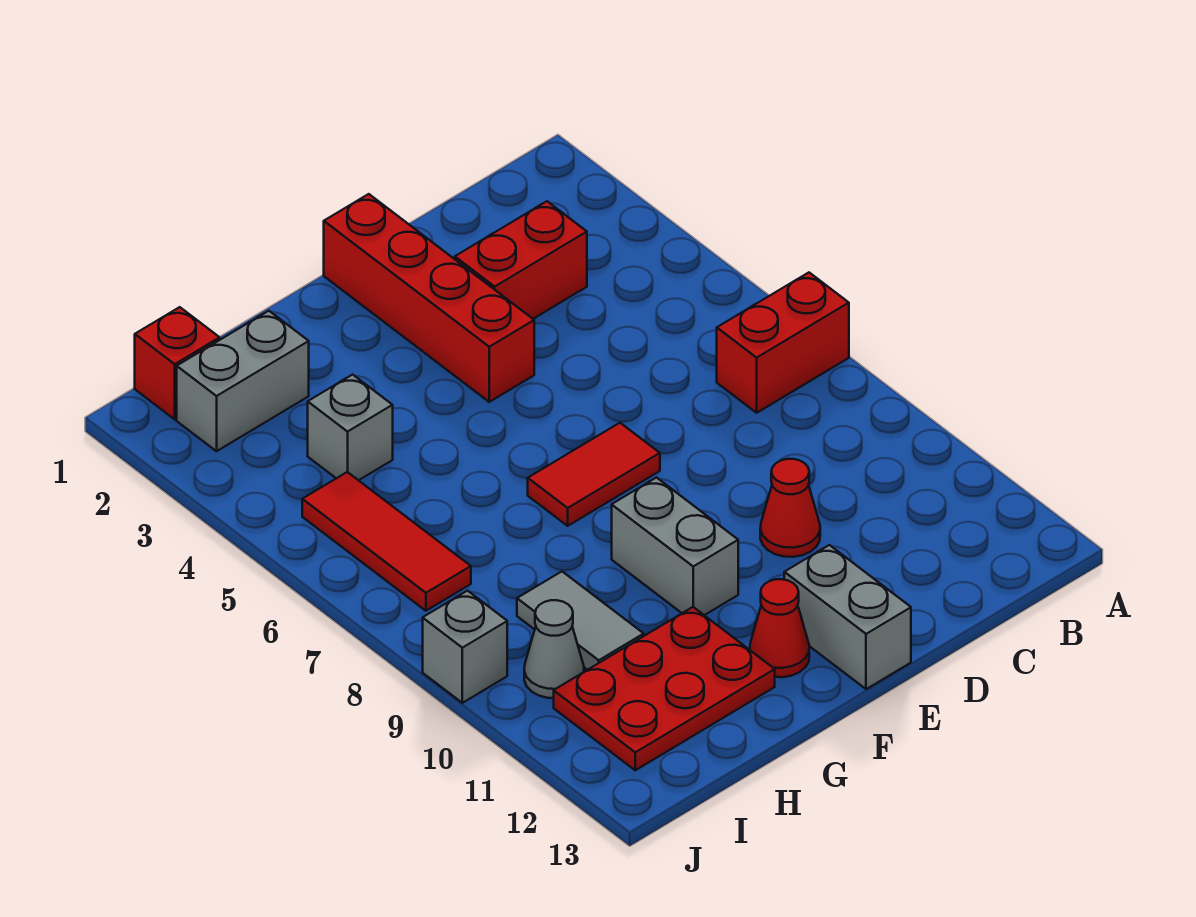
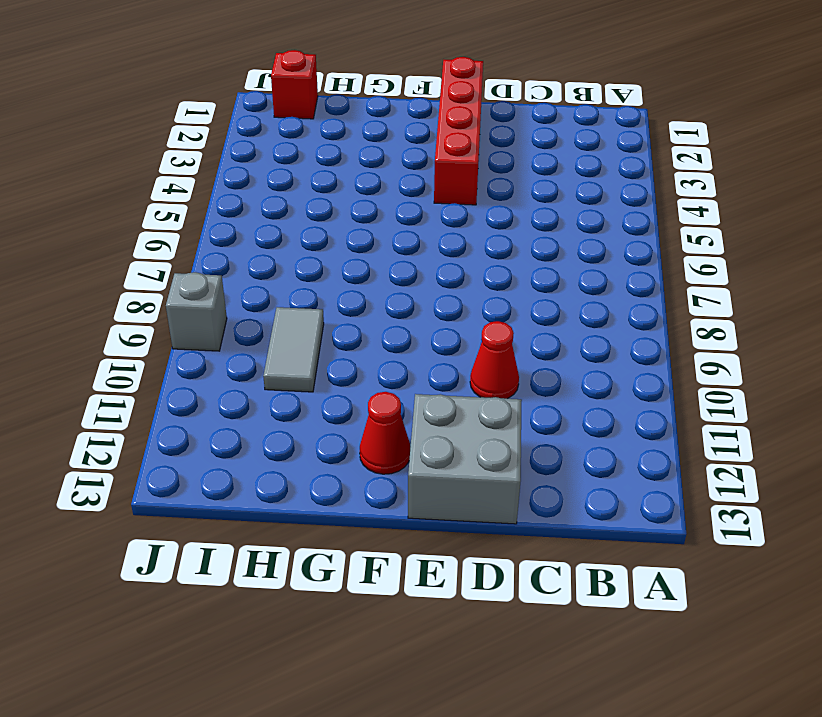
grey brick D12:E13 level 1 -> grey brick E12:E13 level 1
none -> red brick A7:B7 level 1
none -> red brick C3:D3 level 1
none -> red tile E7:F7 level 1

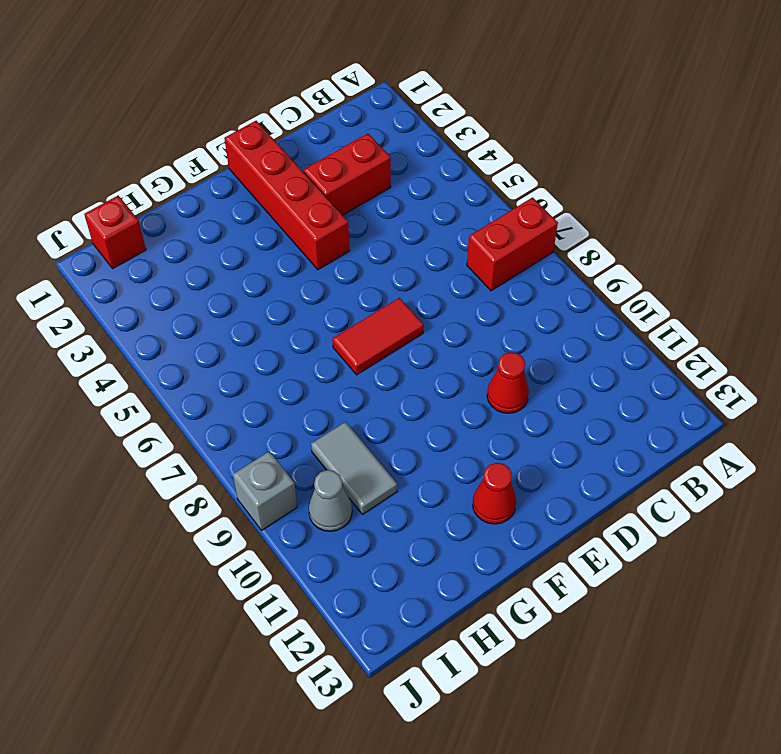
none -> grey brick E12:E13 level 1
none -> grey brick F9:F10 level 1
none -> red plate G11:I12 level 1

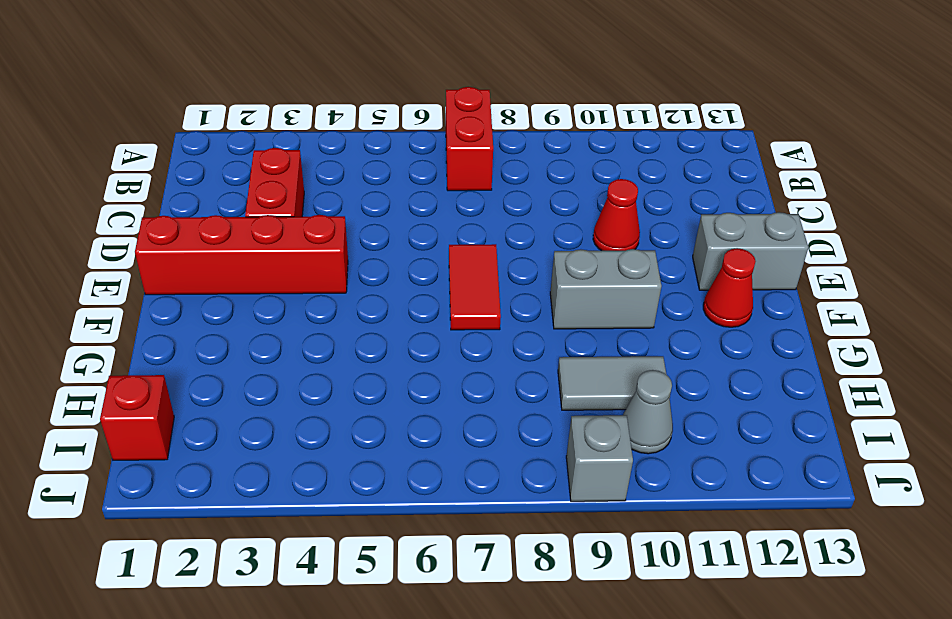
none -> red plate G11:I12 level 1
none -> grey brick H2:I2 level 1
none -> grey brick H4 level 1

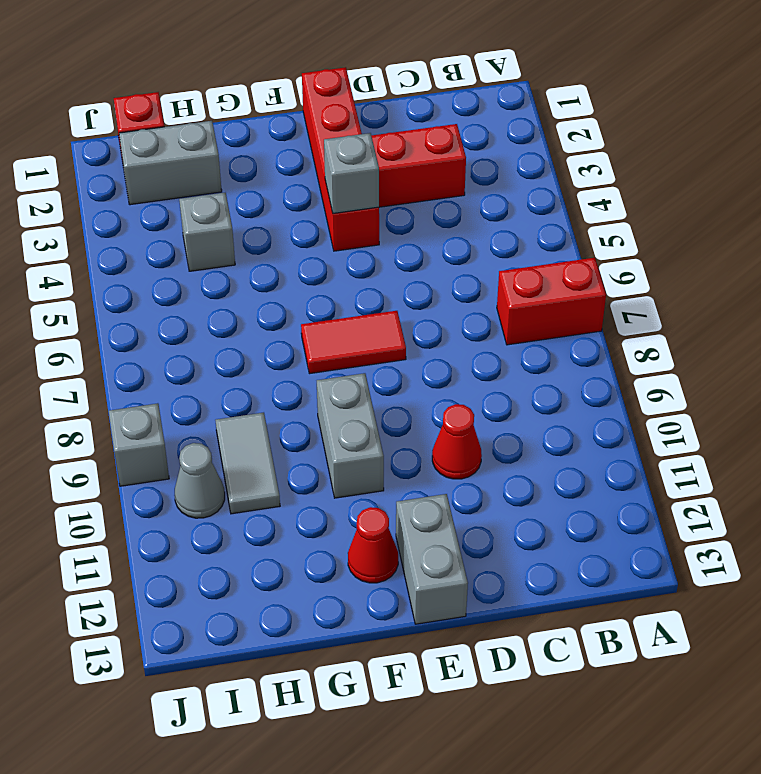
grey brick E4 level 2 -> none
none -> red plate G11:I12 level 1
none -> red tile I5:I7 level 1

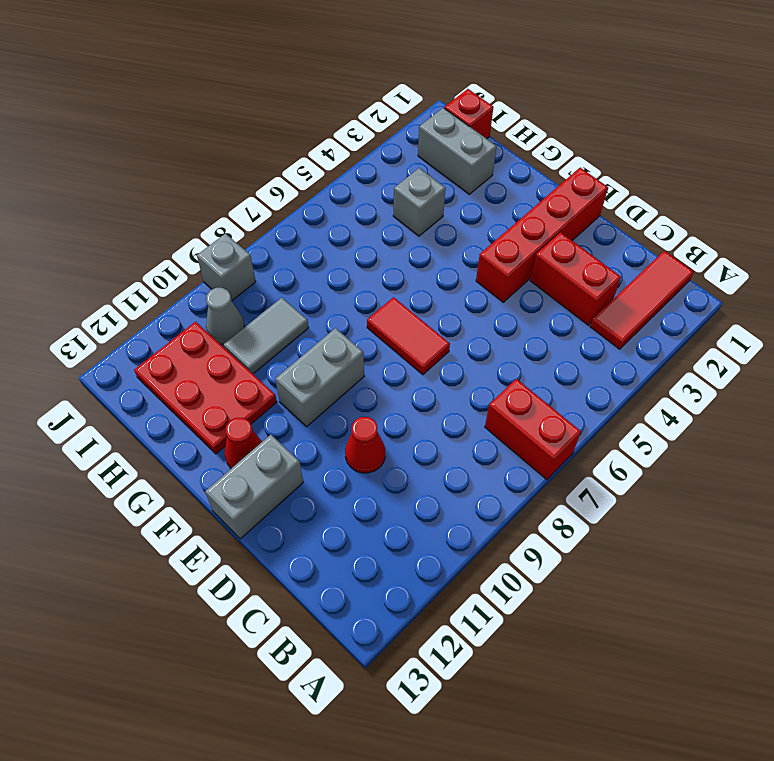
red tile B1:B3 level 1 -> red tile I5:I7 level 1

